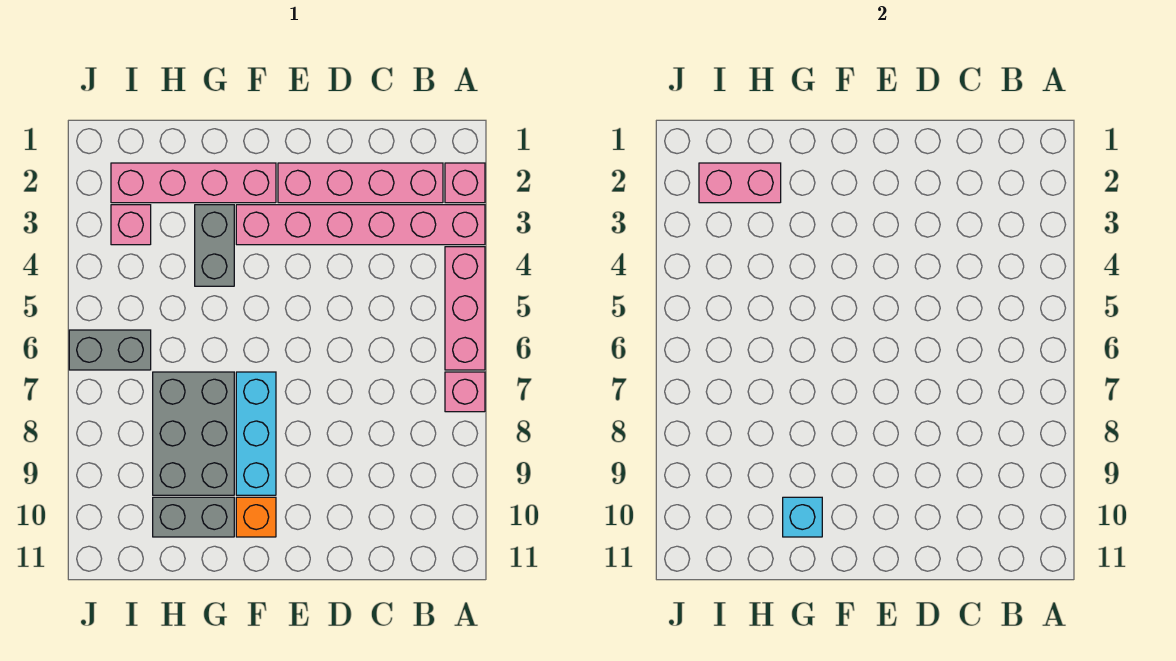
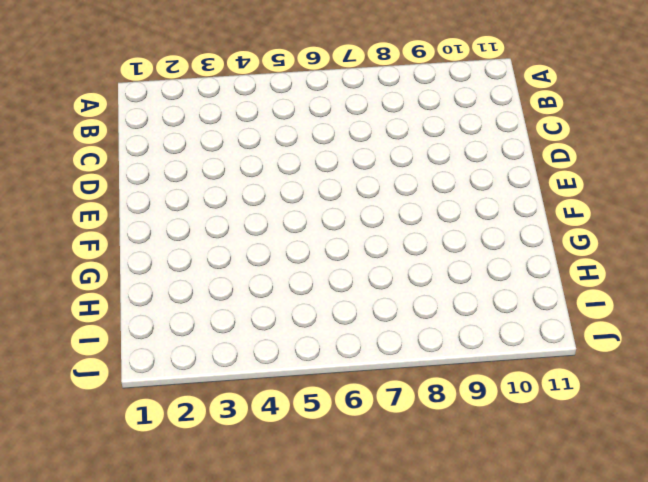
none -> pink brick A2 level 1
none -> pink brick A3:F3 level 1
none -> pink brick A4:A6 level 1

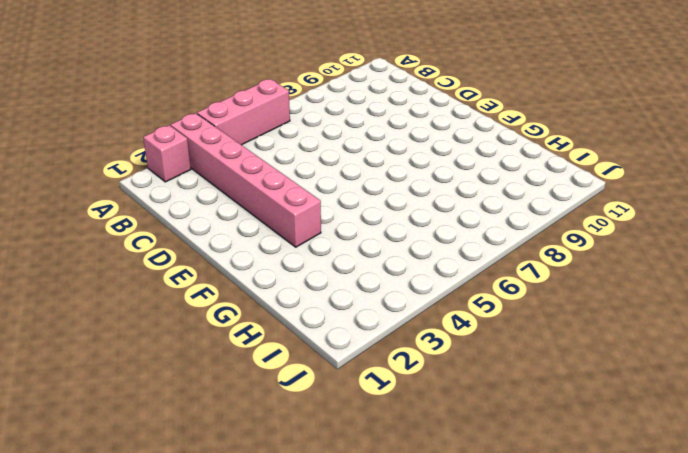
none -> pink brick A7 level 1
none -> pink brick B2:E2 level 1
none -> pink brick F2:I2 level 1

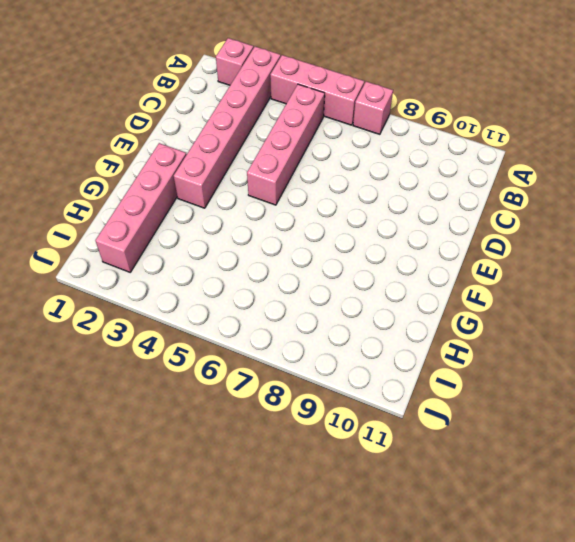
pink brick B5:E5 level 1 -> pink brick B2:E2 level 1
none -> cyan brick F7:F9 level 1
none -> orange brick F10 level 1
none -> grey brick G3:G4 level 1

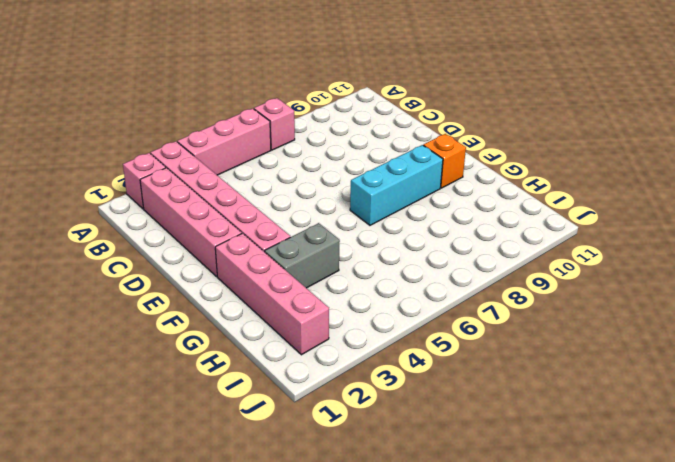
none -> grey brick G7:H9 level 1
none -> grey brick G10:H10 level 1
none -> pink brick I3 level 1

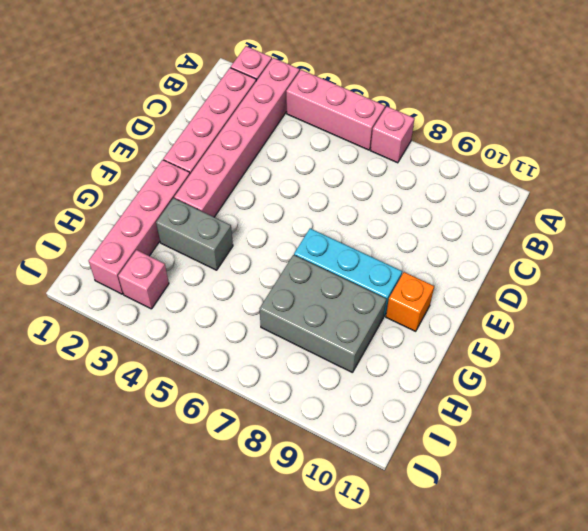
none -> grey brick G10:H10 level 1
none -> grey brick I6:J6 level 1
none -> cyan brick G10 level 2

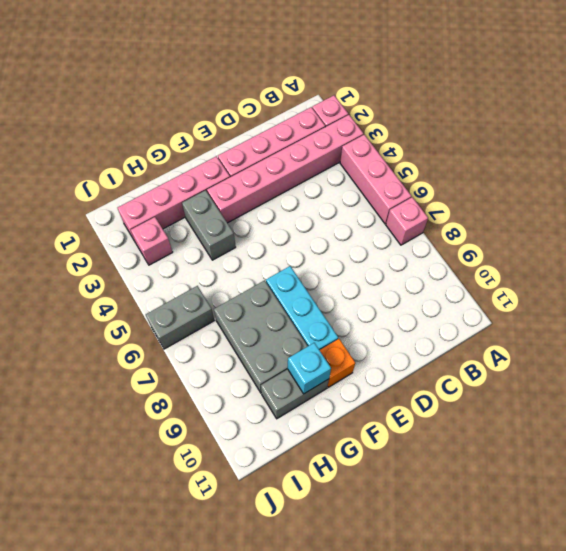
none -> pink brick H2:I2 level 2

